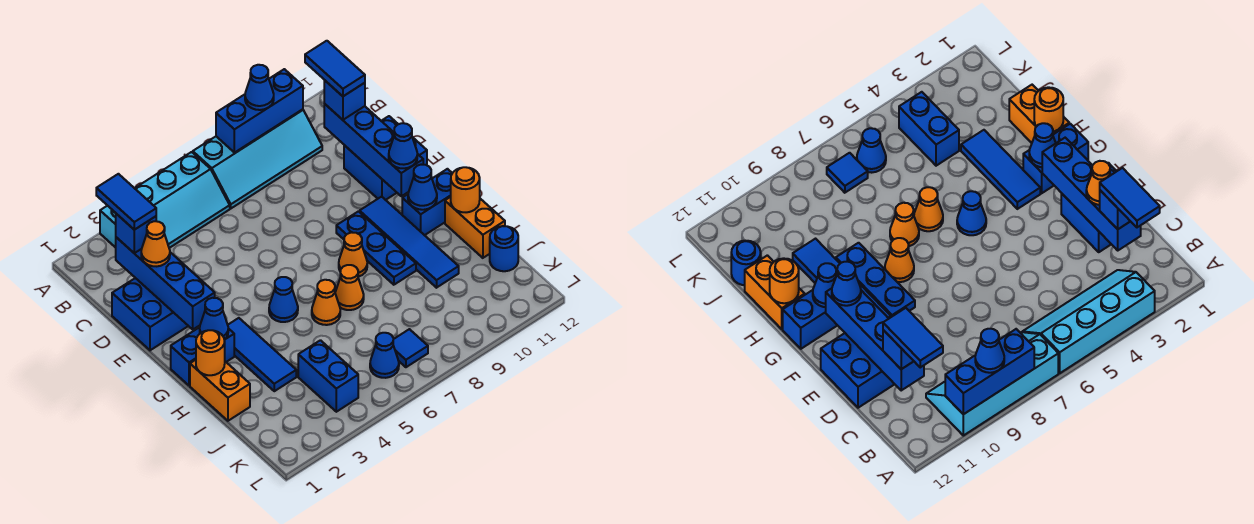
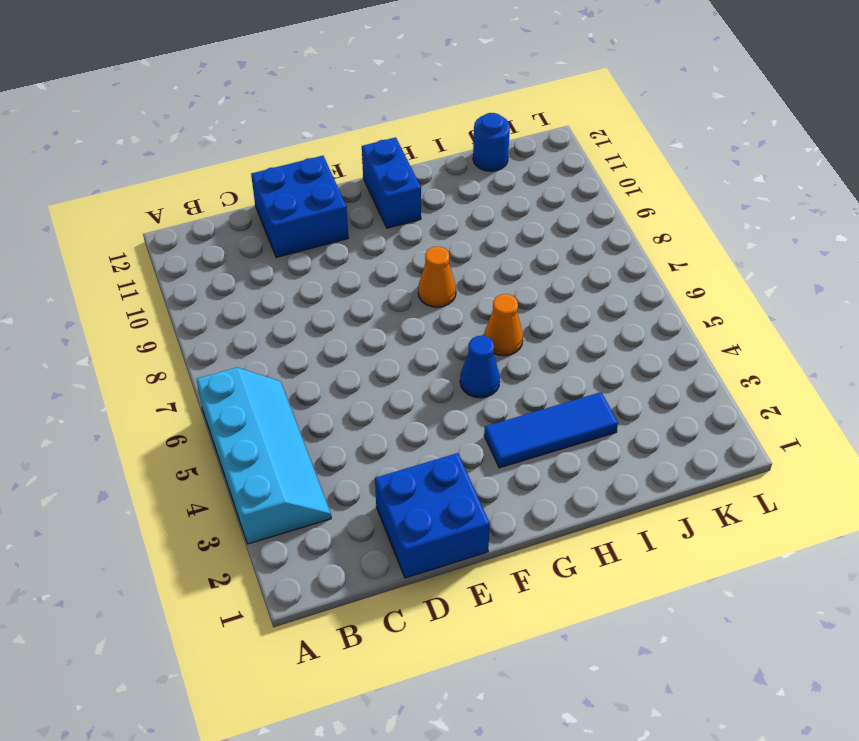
none -> cyan slope A7:B10 level 1 top A
none -> blue plate F9:H9 level 1
none -> blue tile F10:I10 level 1
none -> blue brick G1:G2 level 1

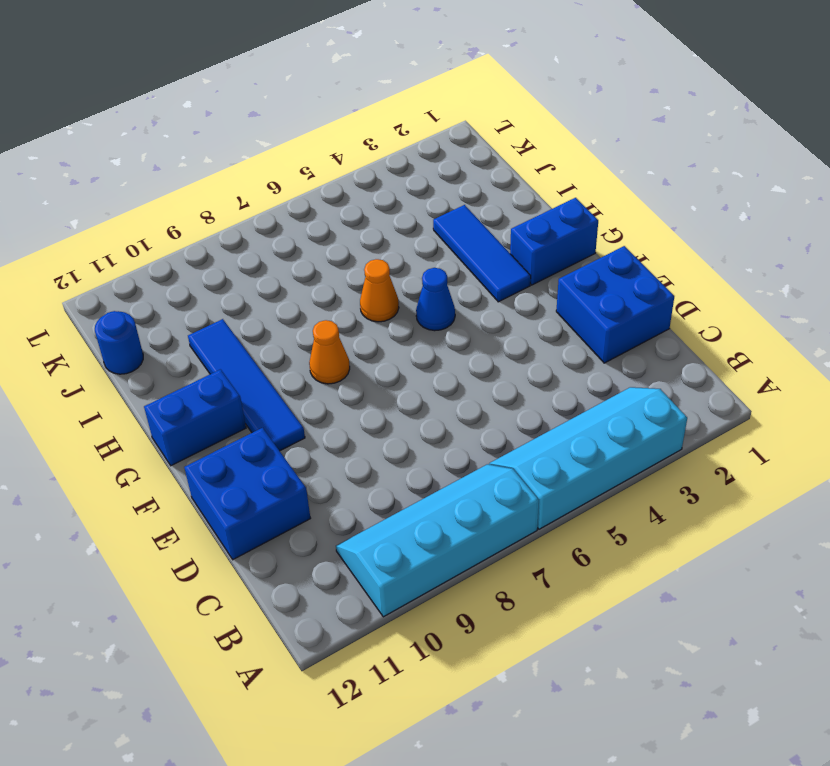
none -> blue plate F9:H9 level 1
none -> orange brick H1:I1 level 1
none -> orange cone H7 level 1
none -> orange brick H12:I12 level 1

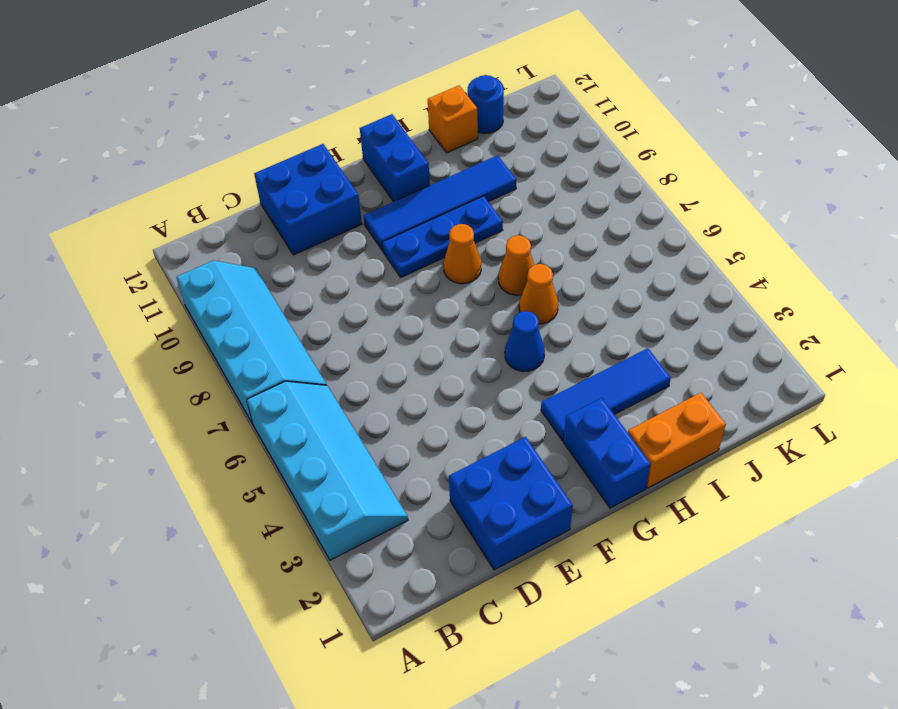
orange brick I12 level 1 -> orange brick H12:I12 level 1
none -> blue brick J4:K4 level 1
none -> blue cone K6 level 1
none -> blue tile K7 level 1
none -> blue brick A8:A10 level 2

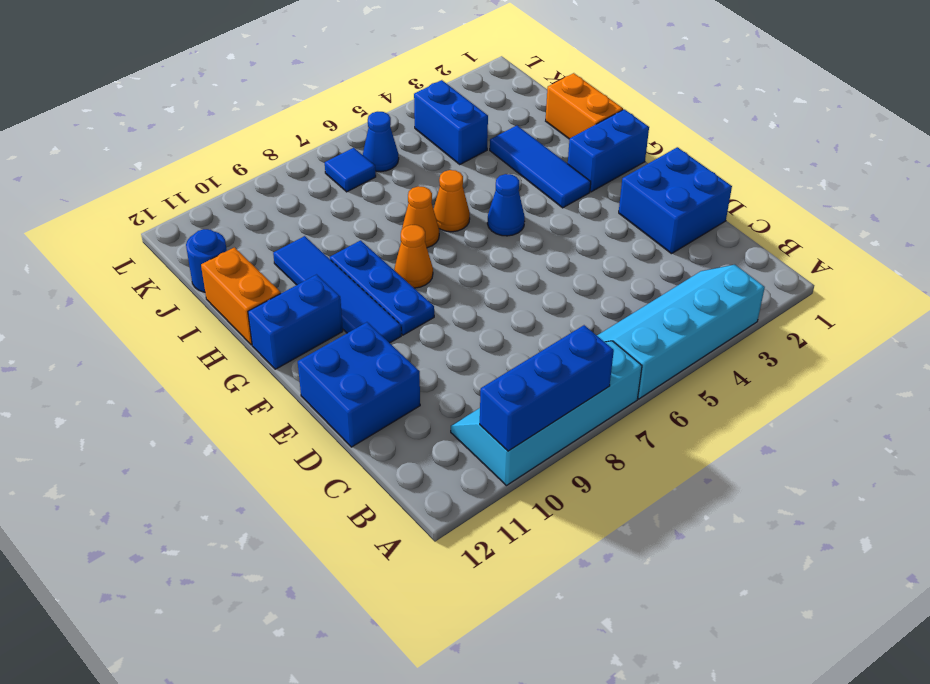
none -> blue brick C2:F2 level 2
none -> blue brick C11:F11 level 2
none -> blue cone G2 level 2
none -> blue cone G11 level 2

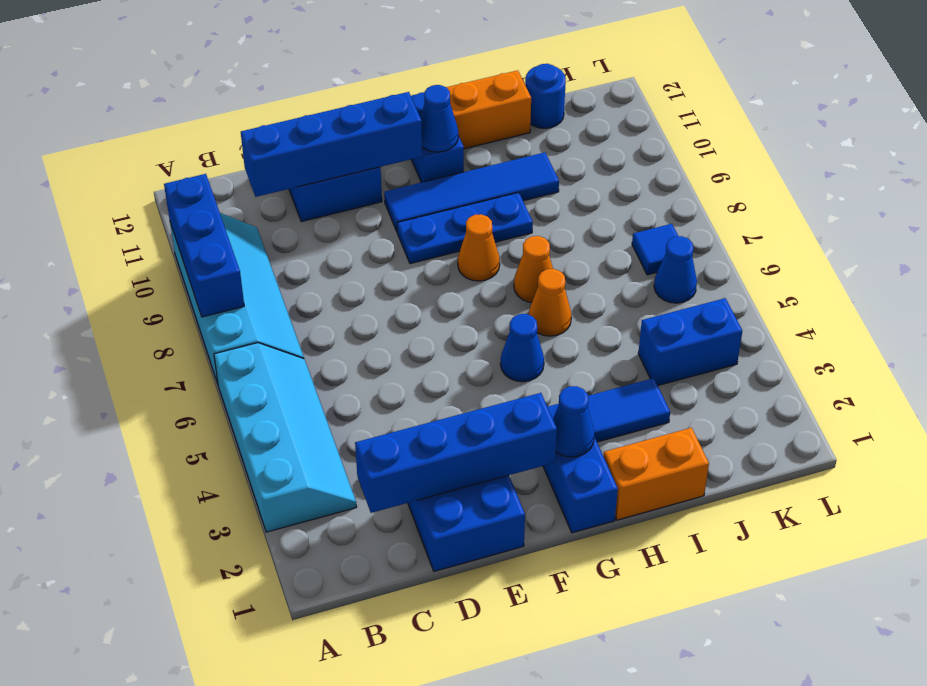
none -> orange round brick H1 level 2
none -> orange round brick H12 level 2
none -> blue cone A9 level 3
none -> blue brick C2 level 3

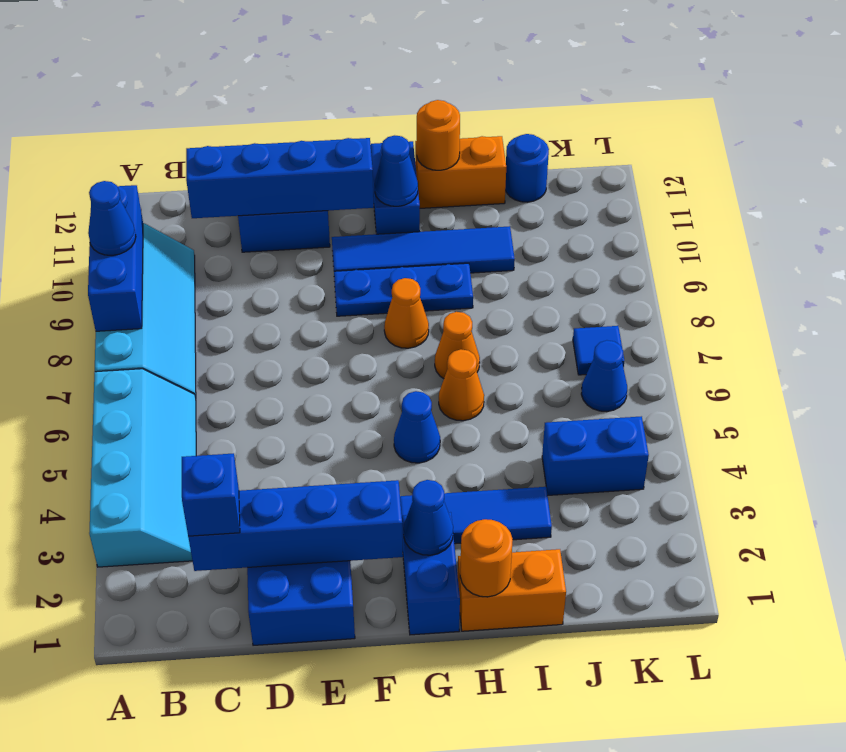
none -> blue brick C11 level 3
none -> orange cone D2 level 3
none -> blue cone F11 level 3
none -> blue tile B2:C2 level 4

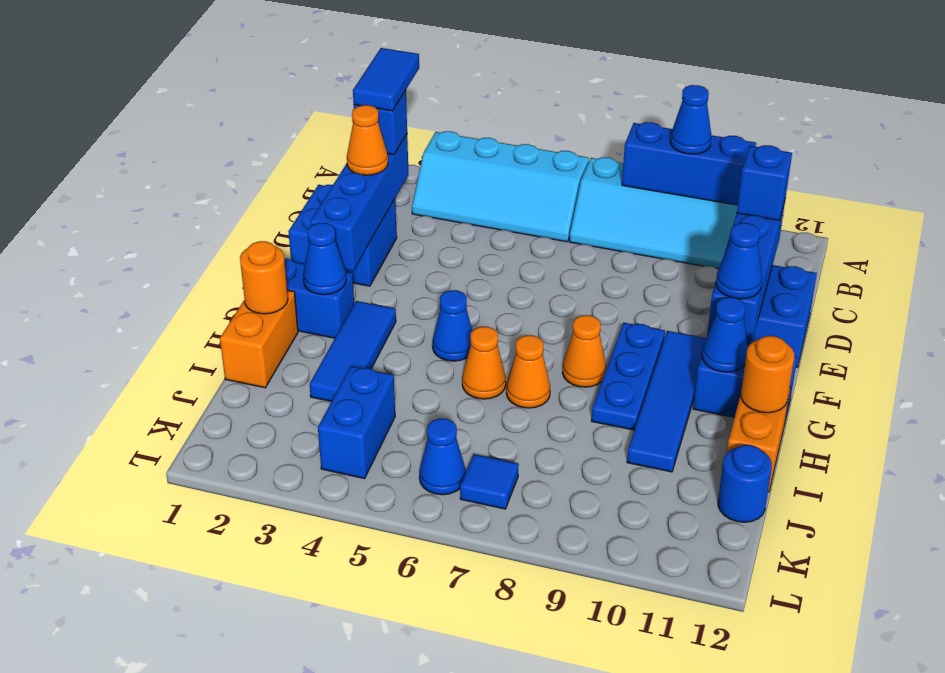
none -> blue tile B11:C11 level 4

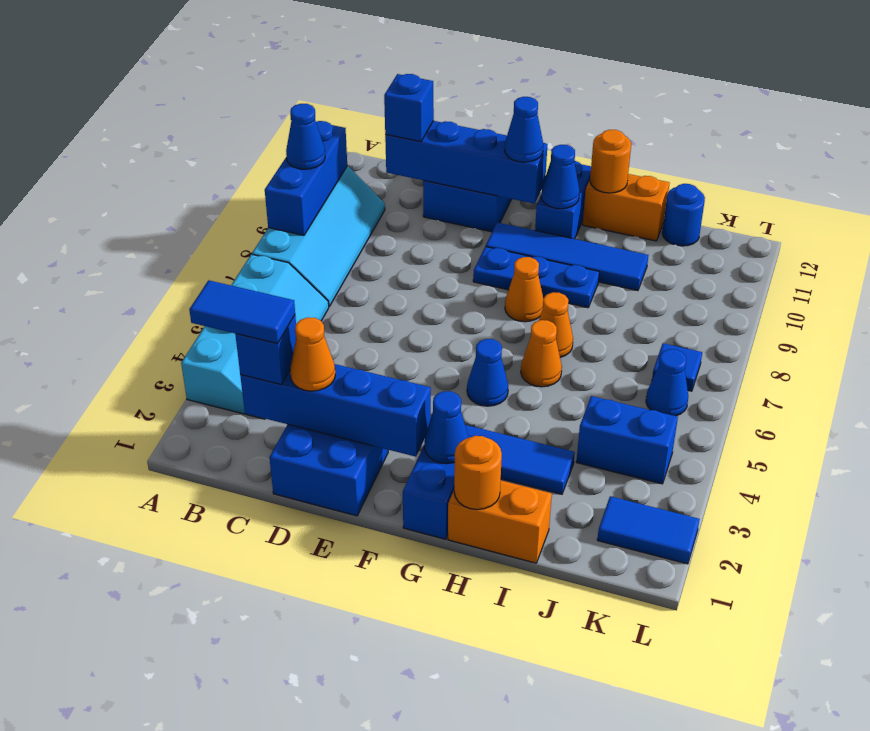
blue tile K2:L2 level 1 -> blue tile B11:C11 level 4

